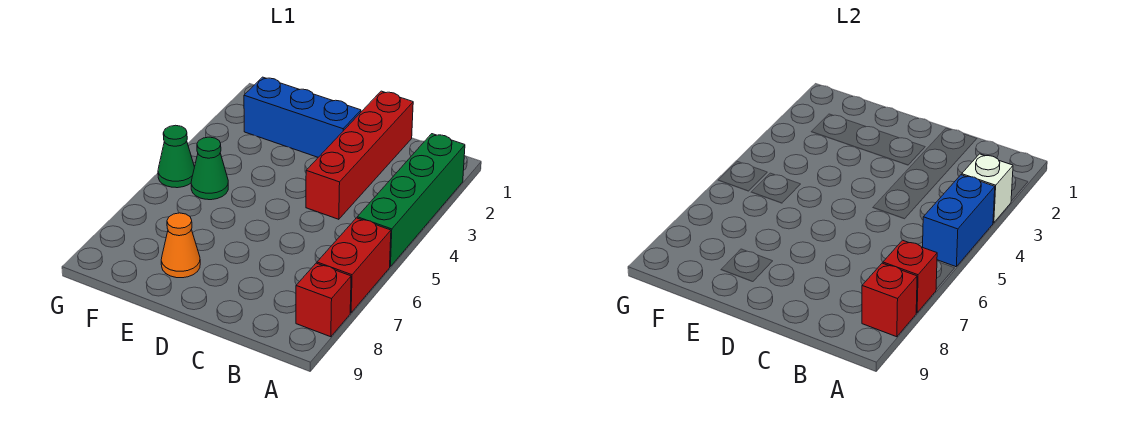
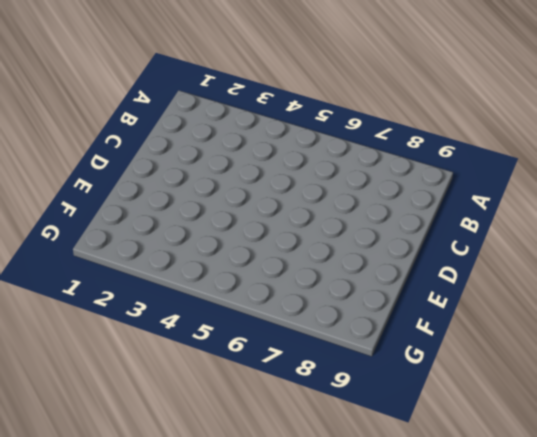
none -> green brick A2:A5 level 1
none -> red brick A6:A7 level 1
none -> red brick A8 level 1

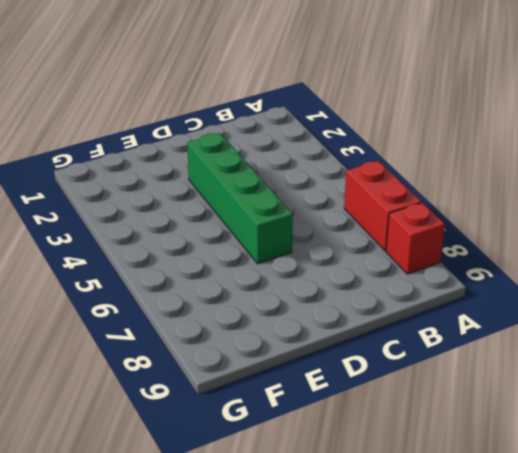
green brick D3:D6 level 1 -> green brick A2:A5 level 1
none -> red brick C1:C4 level 1
none -> blue brick D2:F2 level 1
none -> orange cone E8 level 1

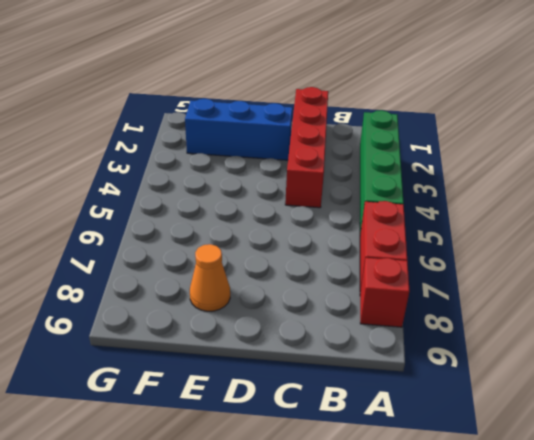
none -> green cone F5 level 1
none -> green cone G5 level 1
none -> white brick A3 level 2

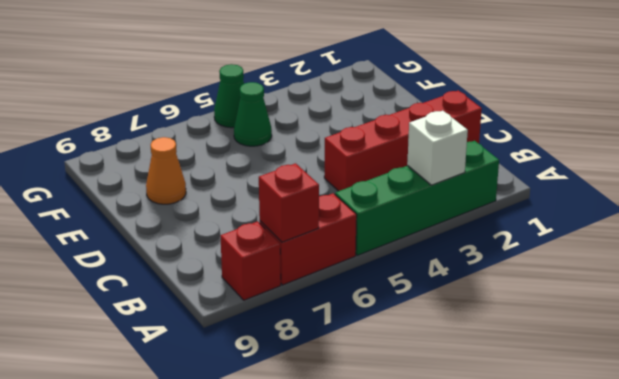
none -> blue brick D2:F2 level 1
none -> blue brick A4:A5 level 2
none -> red brick A8 level 2

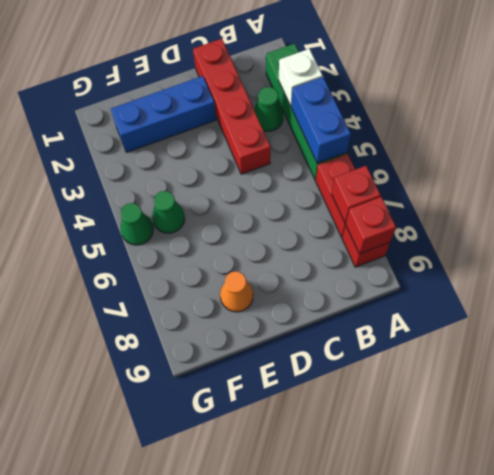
green cone B3 level 1 -> none

